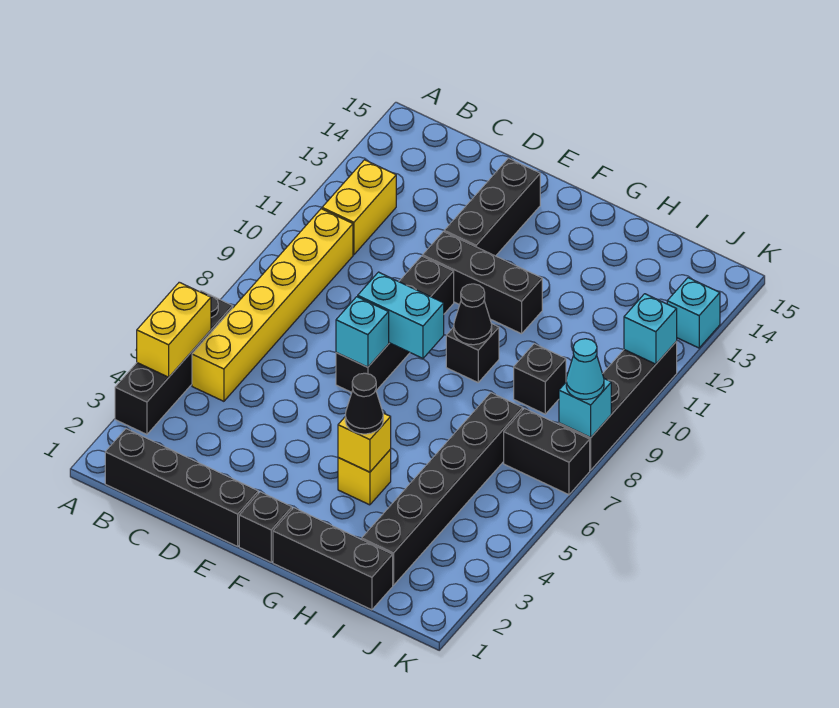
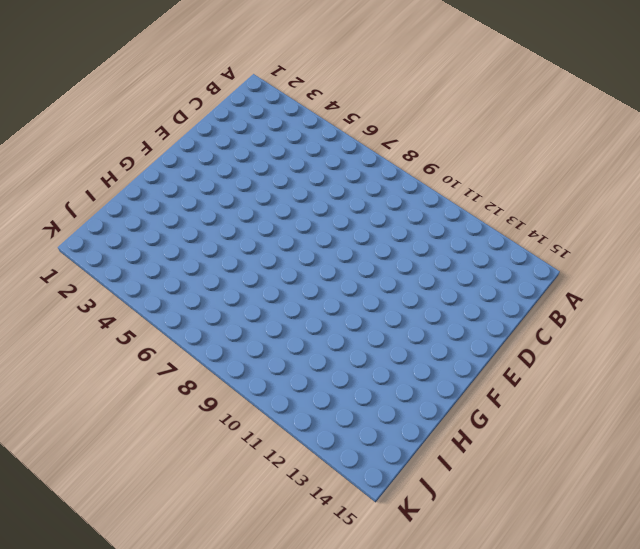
none -> black brick A3:A6 level 1
none -> black brick B1:E1 level 1
none -> yellow brick B5:B10 level 1

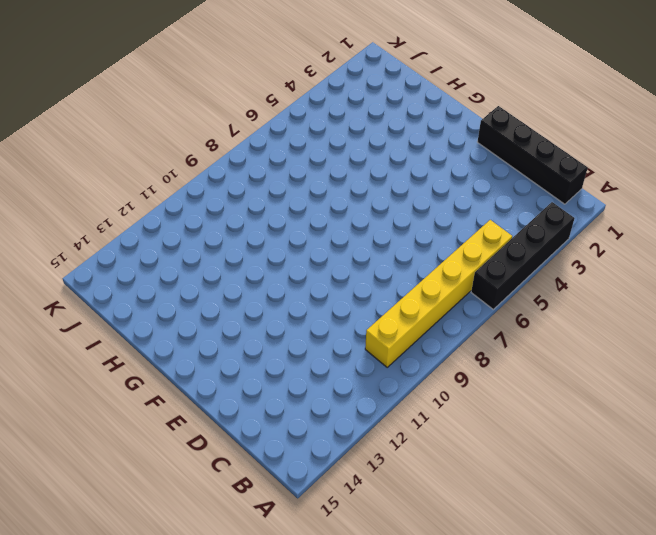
none -> yellow brick B11:B12 level 1
none -> black brick E7:E10 level 1
none -> black brick E11:G11 level 1

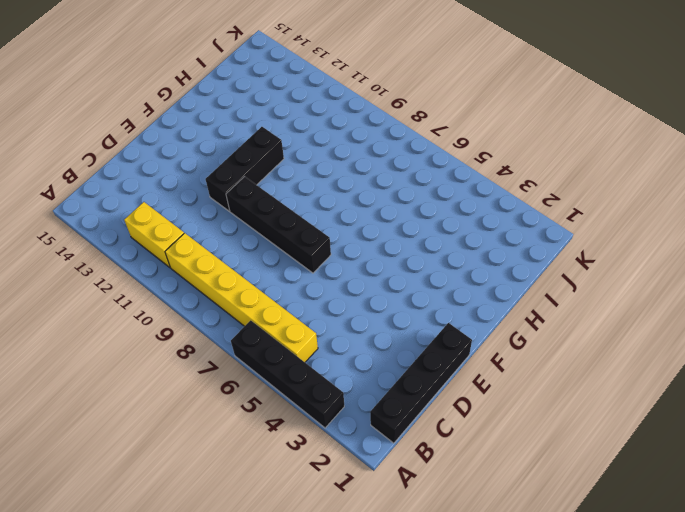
none -> black brick E12:E14 level 1
none -> black brick F1 level 1
none -> black brick G1:I1 level 1

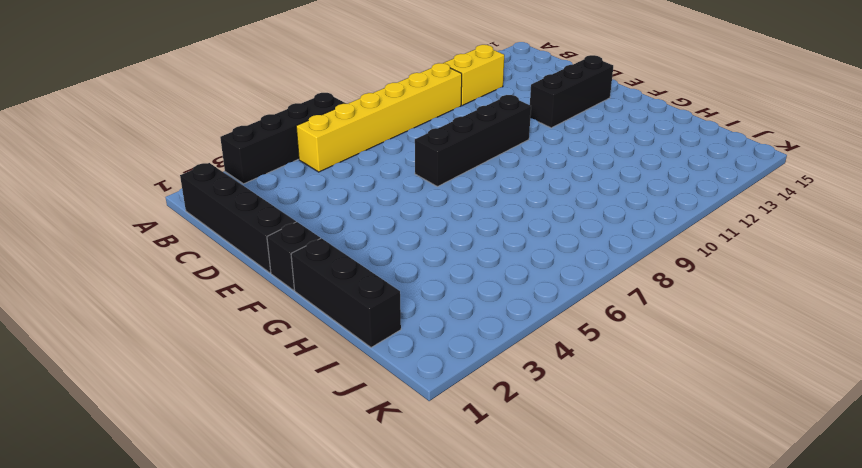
none -> black brick E11:G11 level 1
none -> yellow brick G4 level 1
none -> black brick G9 level 1

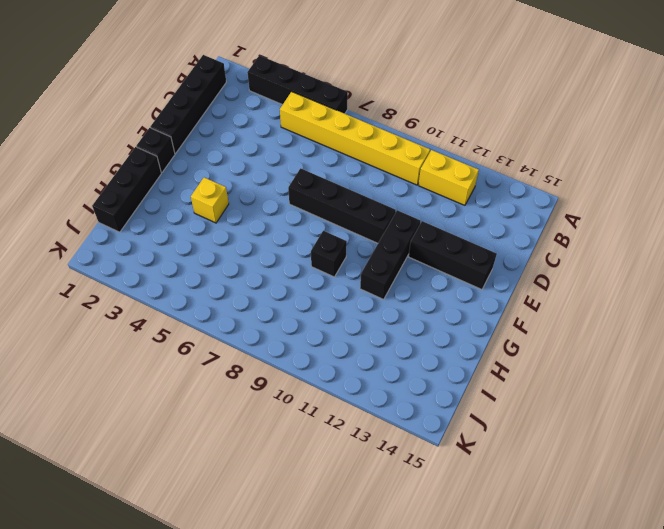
none -> black brick I2:I7 level 1
none -> black brick I9 level 1
none -> black brick J7:K7 level 1

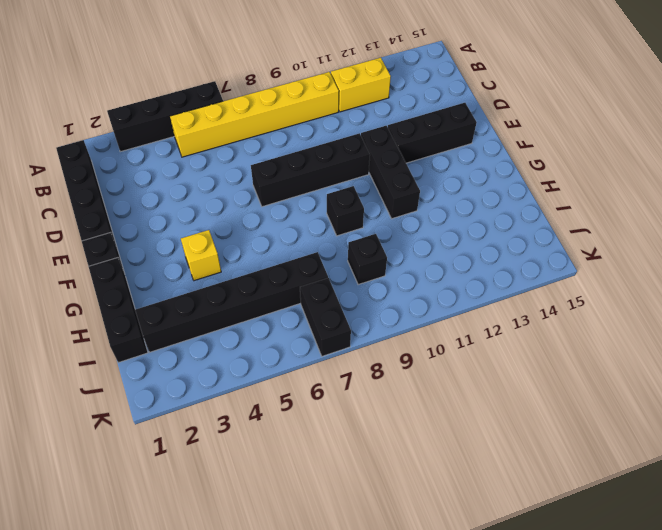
none -> black brick K8:K11 level 1
none -> cyan brick K13 level 1
none -> yellow brick A4:A5 level 2

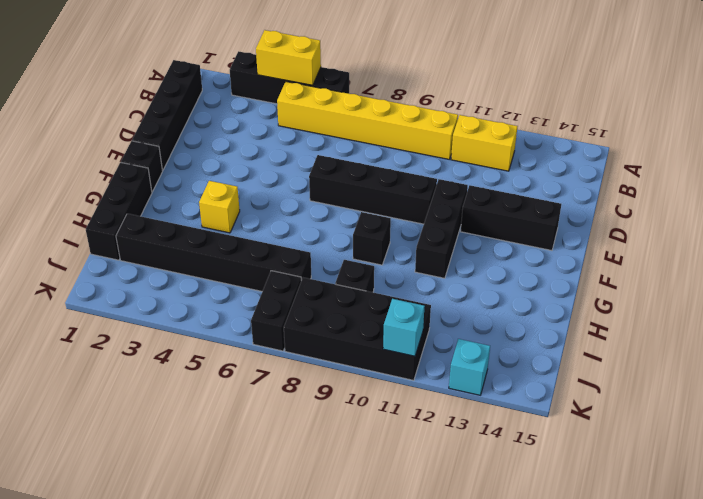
black brick J8:K11 level 1 -> black brick K8:K11 level 1
none -> cyan brick E7 level 2
none -> cyan brick E8:F8 level 2
none -> yellow brick G4 level 2

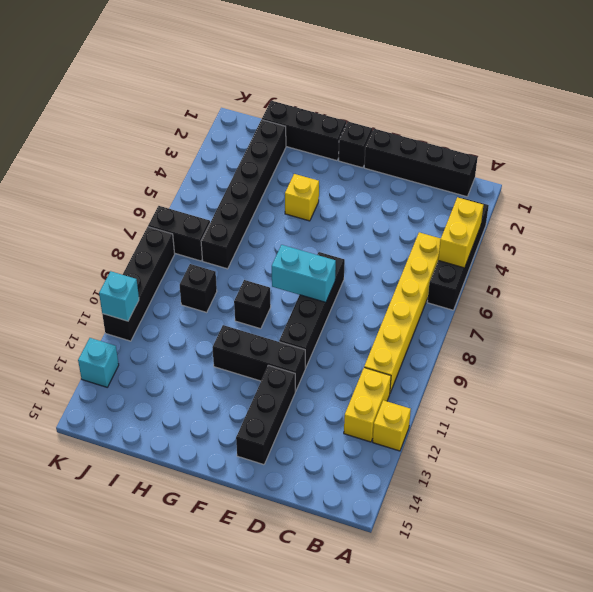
yellow brick A12 level 1 -> yellow brick G4 level 2
none -> cyan brick E7 level 2
none -> black cone G9 level 2
none -> cyan brick K8 level 2

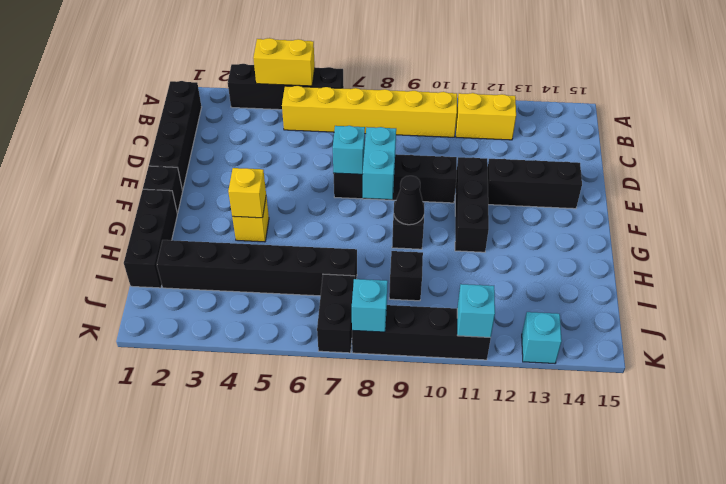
none -> black cone G4 level 3
none -> cyan cone K8 level 3

